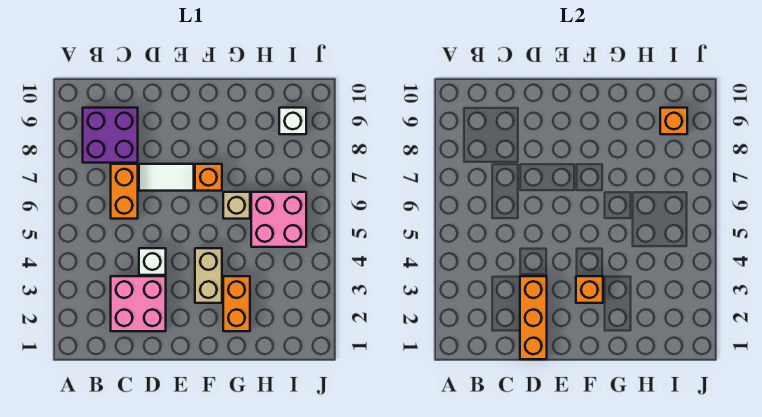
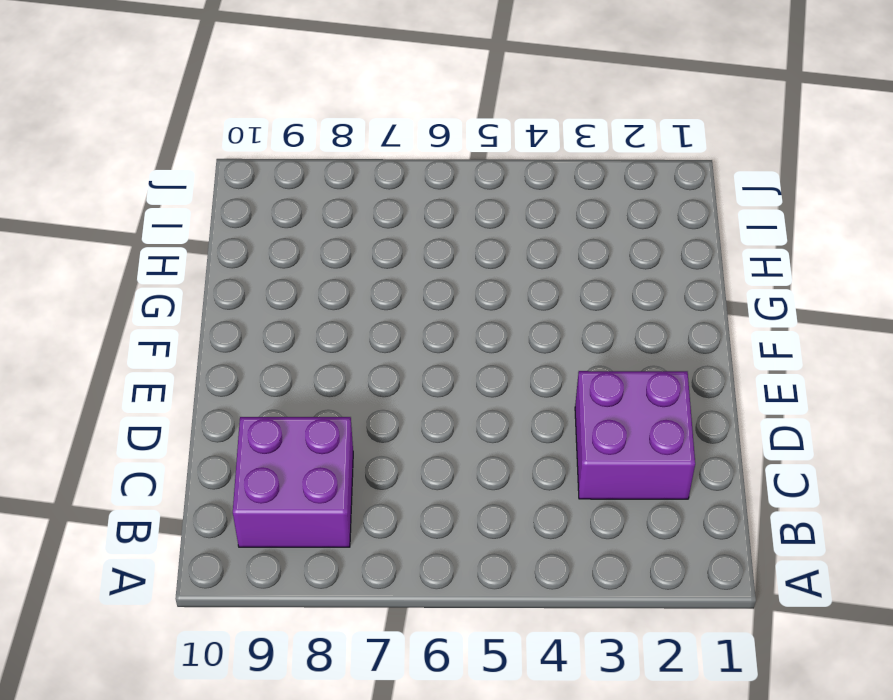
purple brick C2:D3 level 1 -> pink brick C2:D3 level 1
none -> orange brick C6:C7 level 1
none -> white brick D4 level 1
none -> white tile D7:E7 level 1

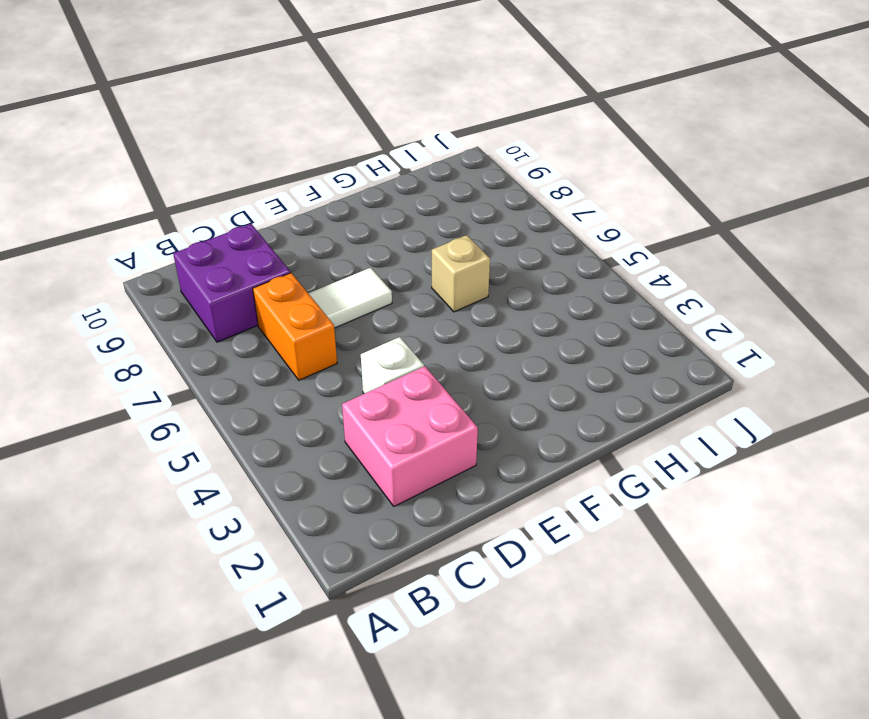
none -> tan brick F3:F4 level 1
none -> orange brick F7 level 1
none -> orange brick G2:G3 level 1

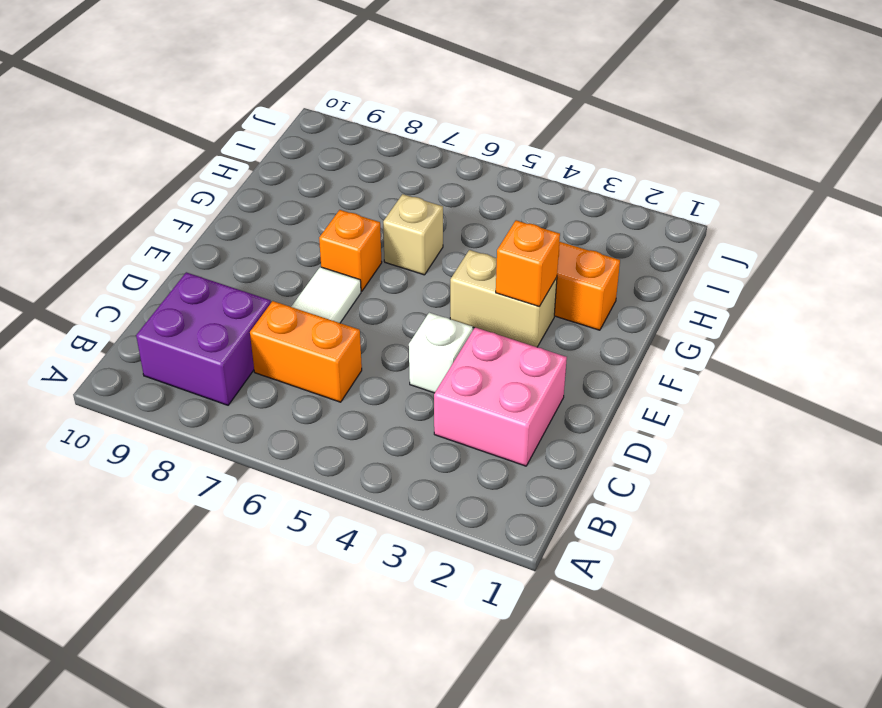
none -> pink brick H5:I6 level 1
none -> white brick I9 level 1
none -> orange brick D1:D3 level 2

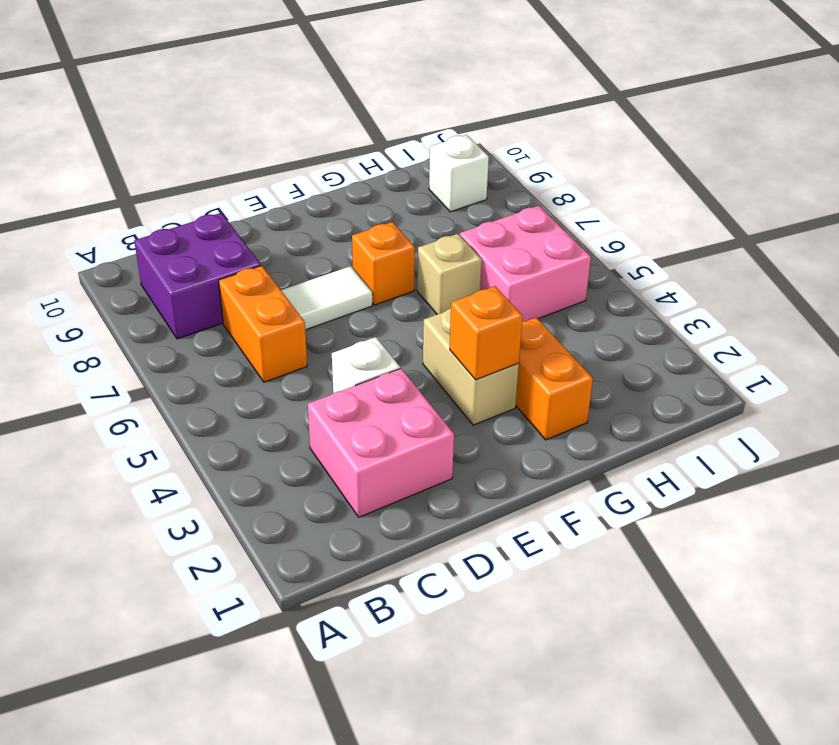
none -> orange brick D1:D3 level 2
none -> orange brick I9 level 2

